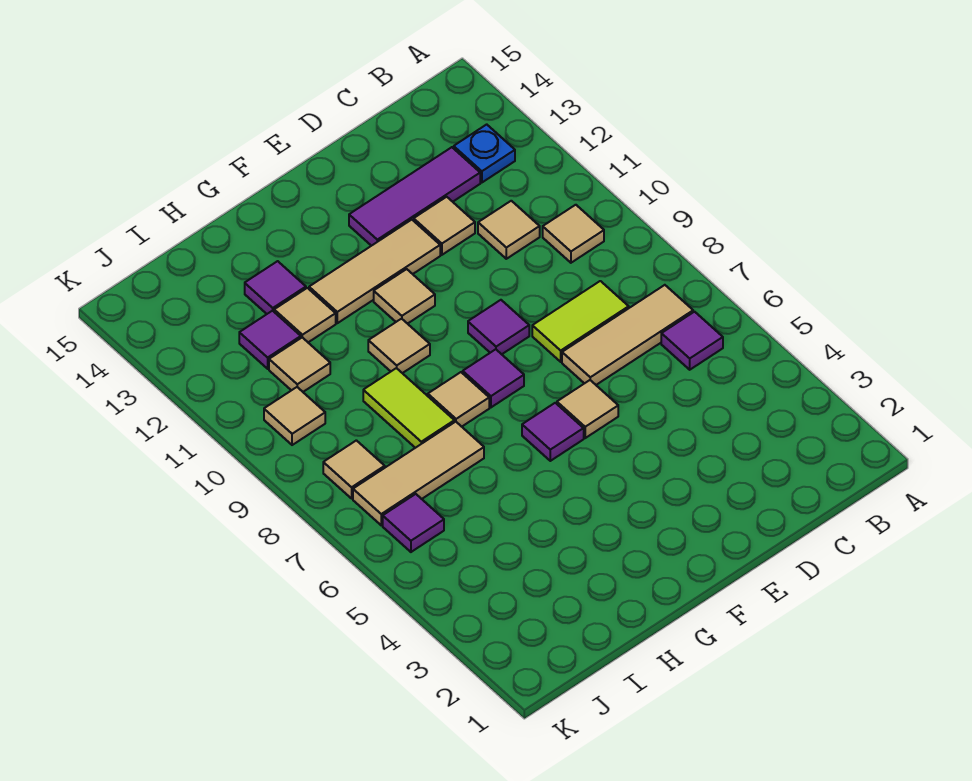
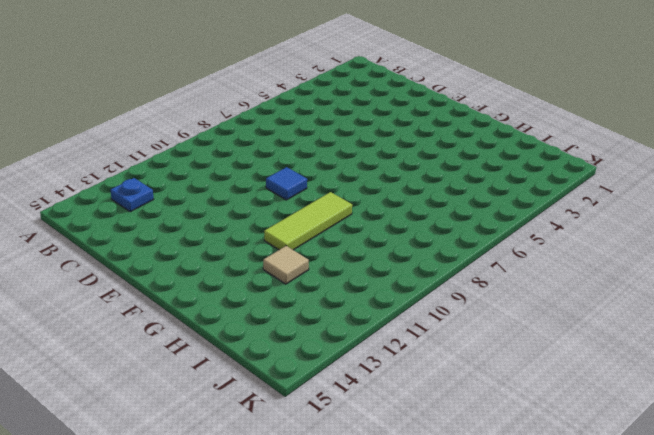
blue tile E9 level 1 -> purple tile E9 level 1
lime tile G9:G11 level 1 -> tan tile G10 level 1
none -> purple tile B6 level 1
none -> tan tile B7:D7 level 1
none -> tan tile B10 level 1

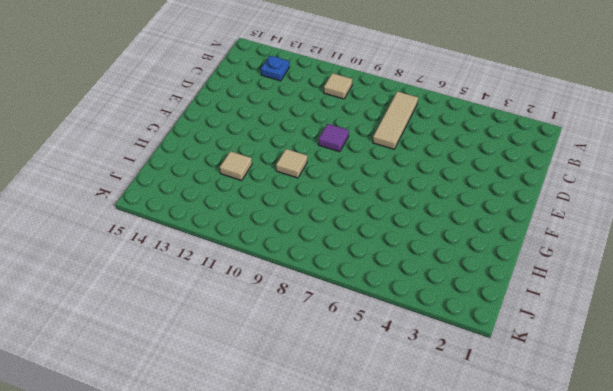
none -> purple tile B6 level 1
none -> lime tile C8:D8 level 1
none -> tan tile C11 level 1

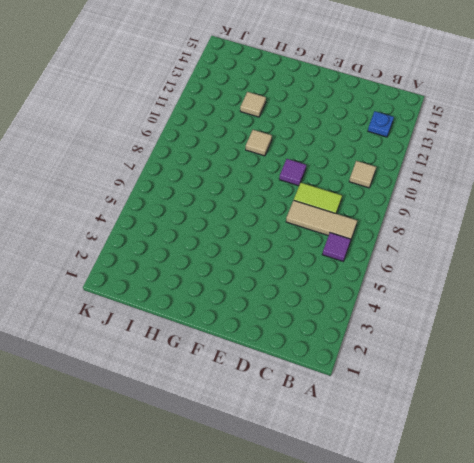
none -> tan tile C11 level 1
none -> purple tile C13:E13 level 1
none -> tan tile D12 level 1

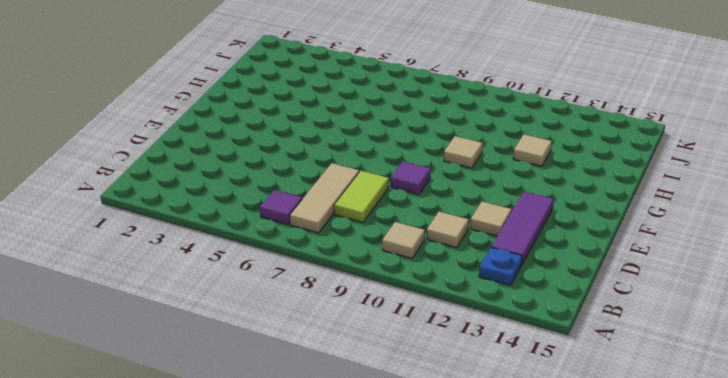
none -> tan tile E6 level 1
none -> tan tile E12:G12 level 1
none -> purple tile F6 level 1

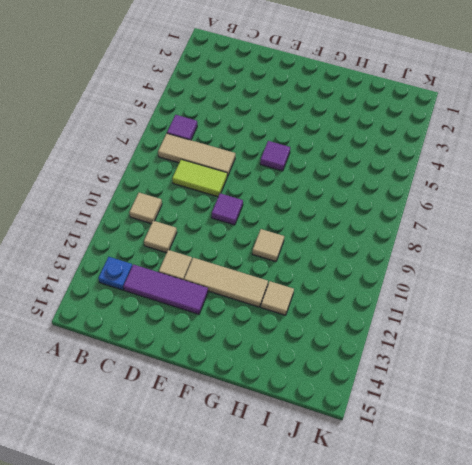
none -> tan tile E6 level 1
none -> purple tile F8 level 1
none -> tan tile F11 level 1

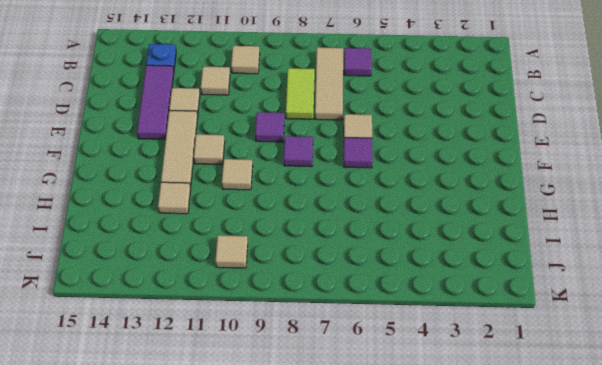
none -> tan tile G8 level 1
none -> tan tile H7:J7 level 1
none -> lime tile H8:H9 level 1

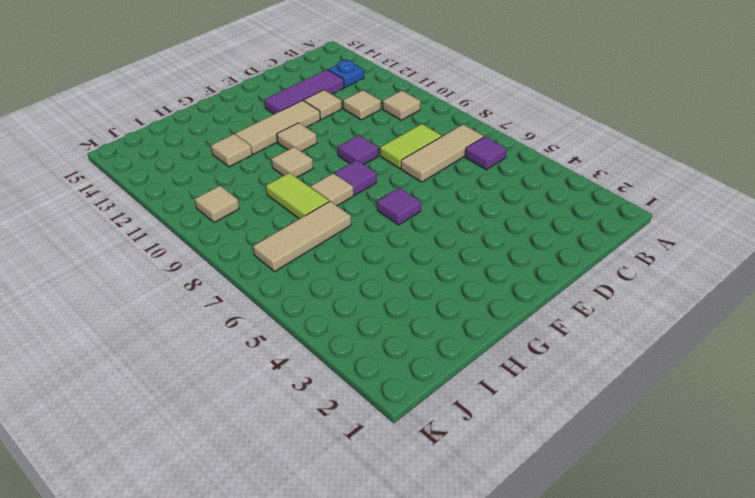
none -> tan tile E6 level 1
none -> purple tile H13 level 1
none -> tan tile I11 level 1

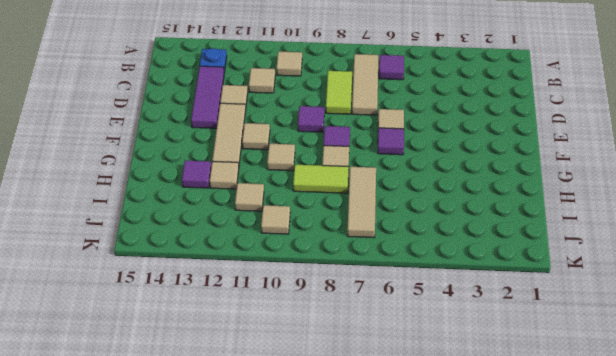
none -> purple tile I12 level 1
none -> purple tile J6 level 1
none -> tan tile J8 level 1

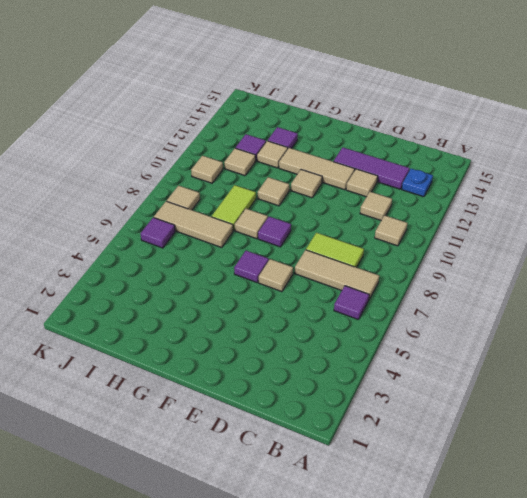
none -> purple tile E9 level 1

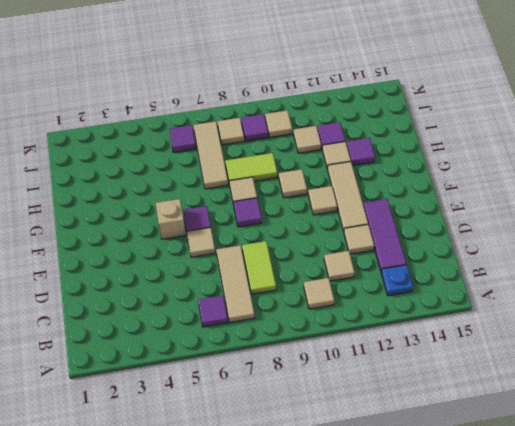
tan brick F5 level 1 -> none
purple tile J9 level 1 -> purple tile E9 level 1

